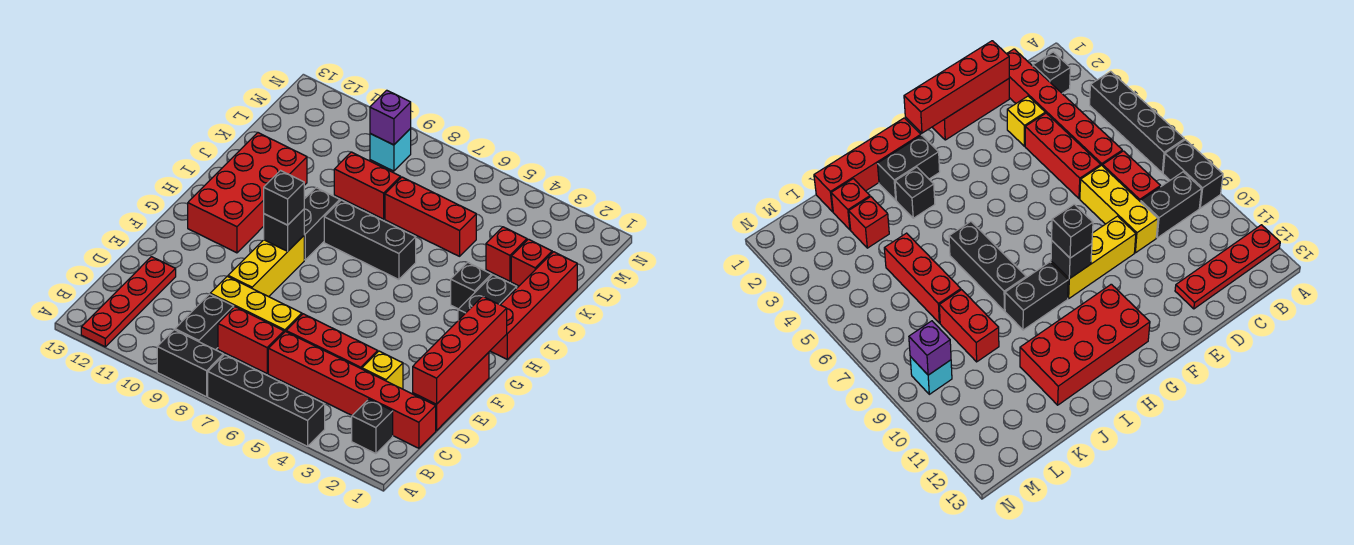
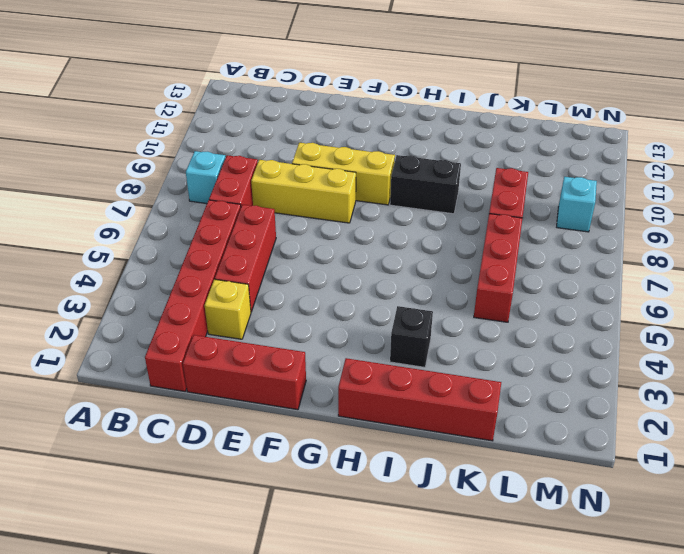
cyan brick B8 level 1 -> none
yellow brick D8:F8 level 1 -> yellow brick D7:D9 level 1
none -> black brick A4:A7 level 1
none -> black brick A8:A9 level 1
none -> red plate A12:D12 level 1

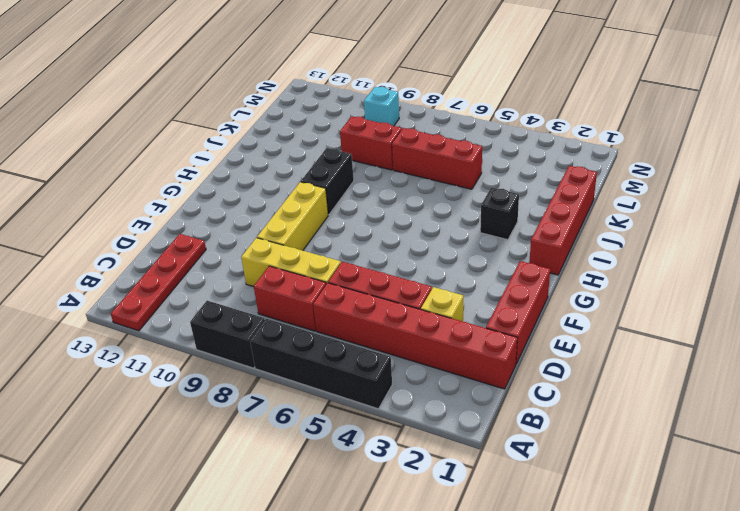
none -> black brick B2 level 1
none -> black brick B9:C9 level 1
none -> red brick G11:J12 level 1

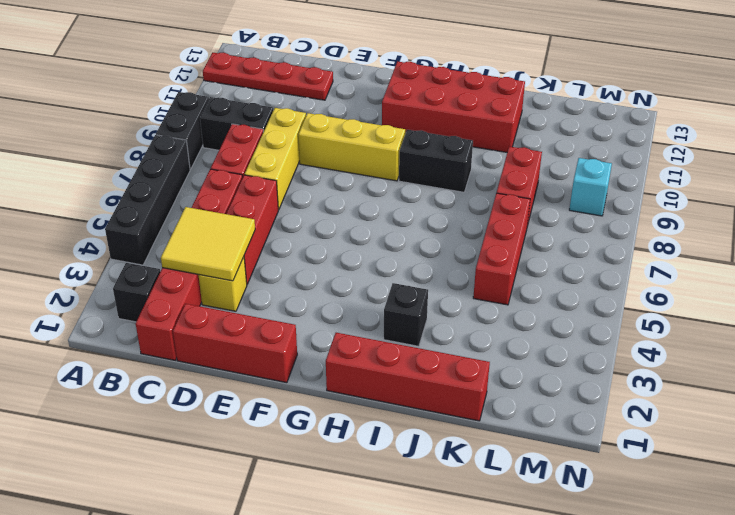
yellow tile C3:D4 level 2 -> none
none -> black brick H2:I2 level 1
none -> black brick I6:I8 level 1
none -> red brick K2 level 1

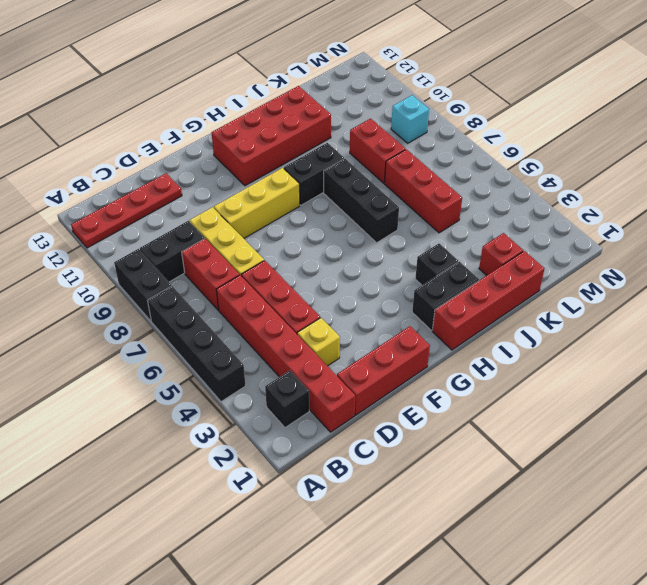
none -> red brick K3 level 1
none -> red brick D1:G1 level 2
none -> black brick G9 level 2

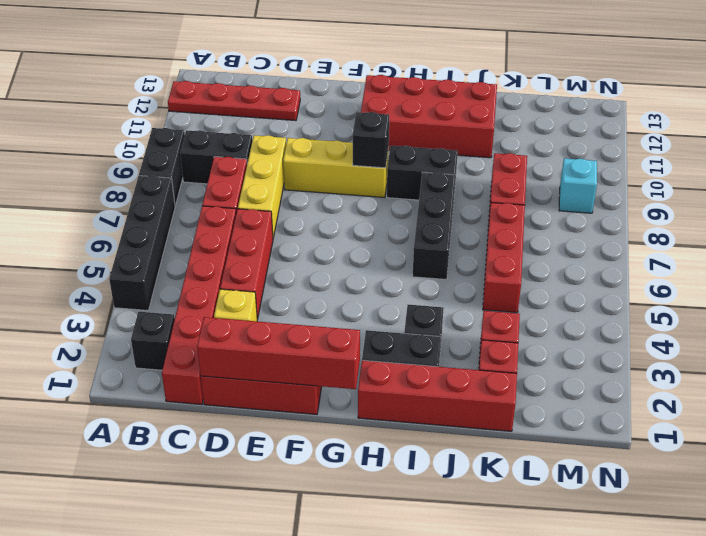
none -> purple brick M9 level 2
none -> black brick G9 level 3

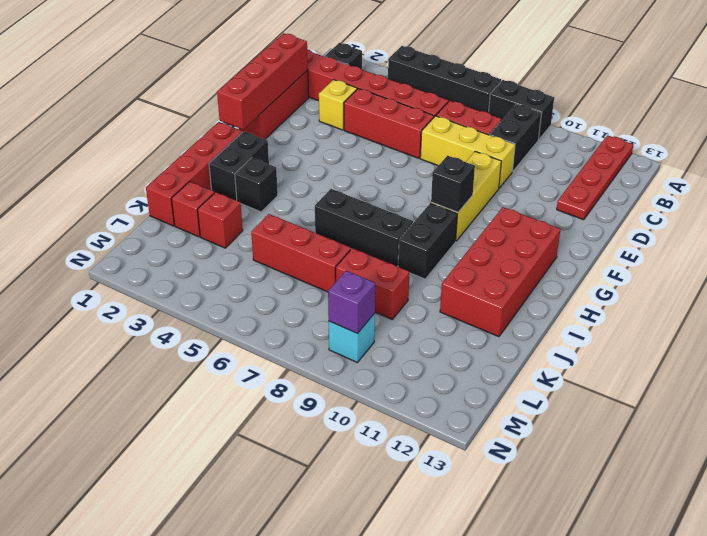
none -> black brick G9 level 3

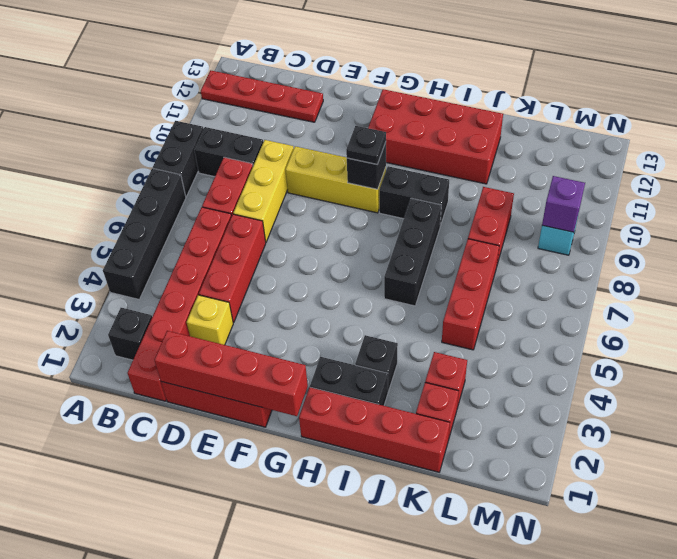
black plate G9 level 3 -> black brick G9 level 3

